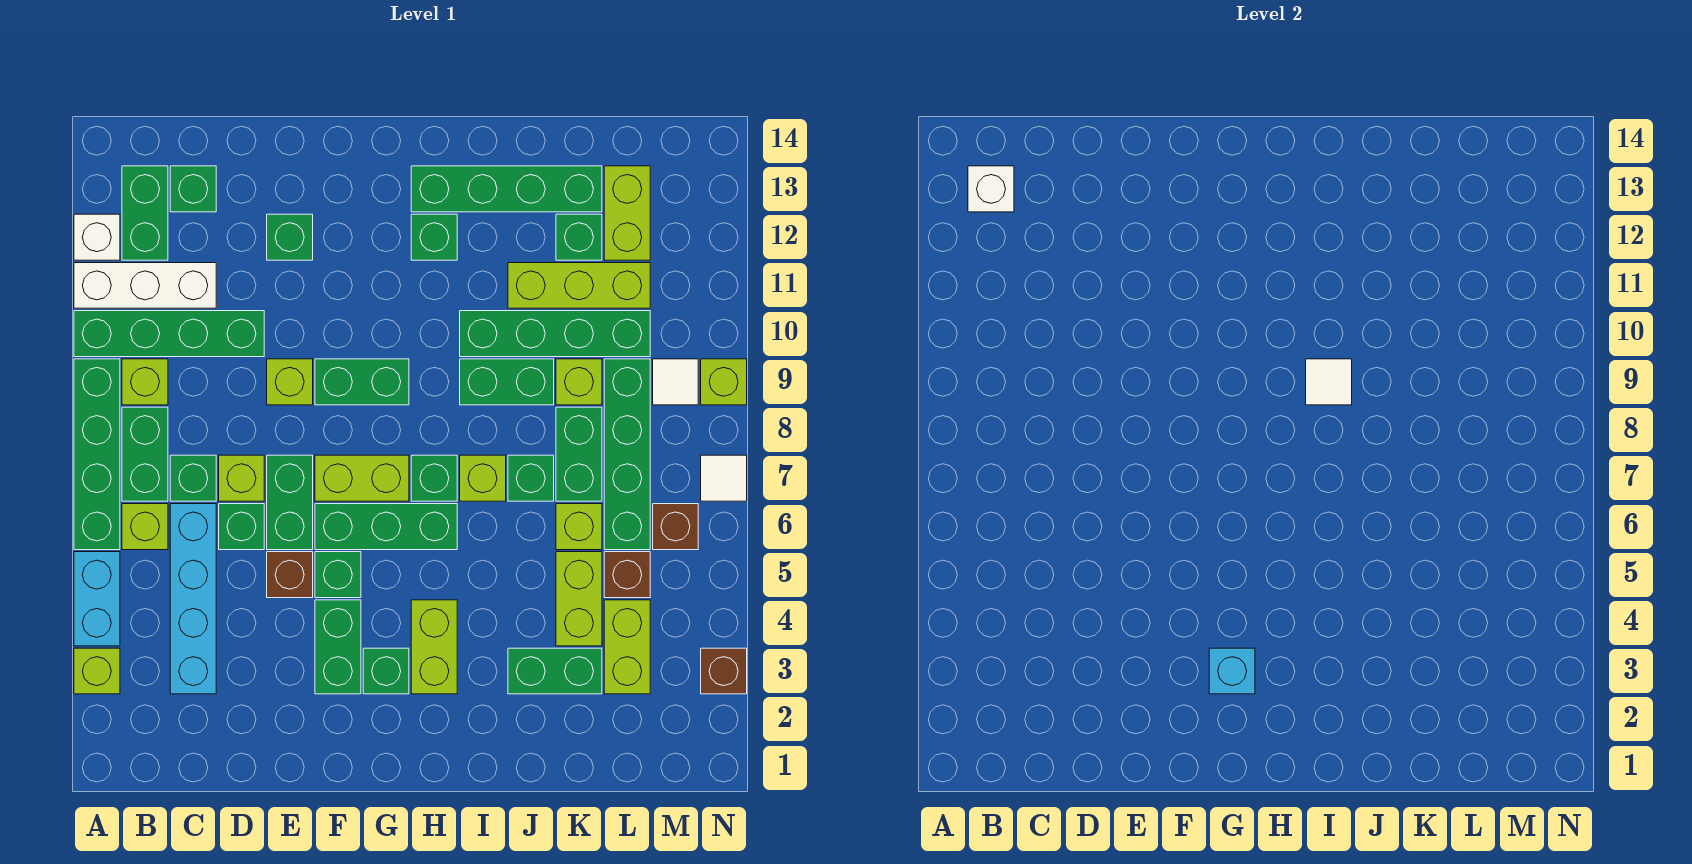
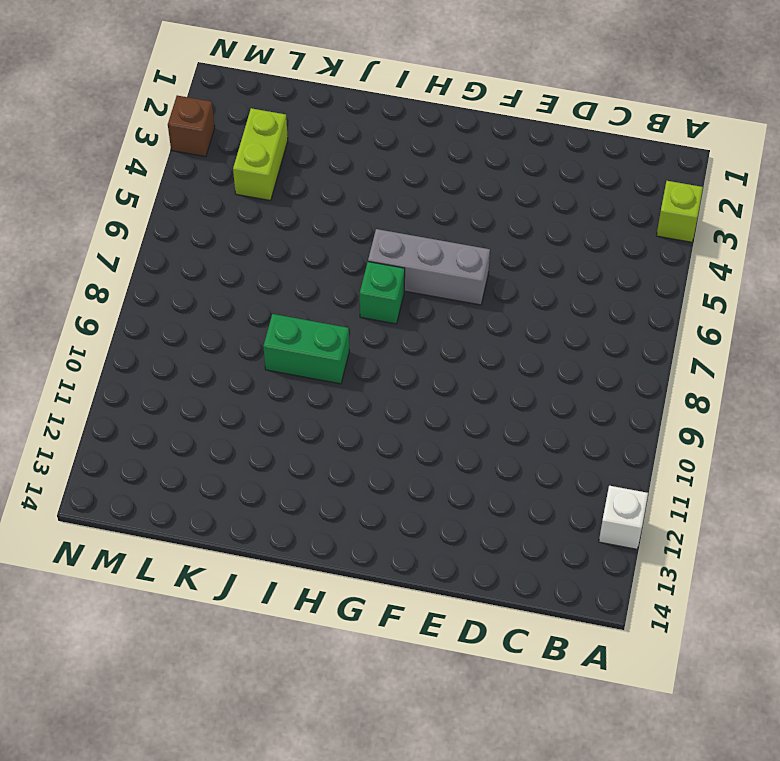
grey brick F6:H6 level 1 -> green brick F6:H6 level 1
none -> cyan brick A4:A5 level 1
none -> green brick A6:A9 level 1
none -> green brick A10:D10 level 1
none -> white brick A11:C11 level 1

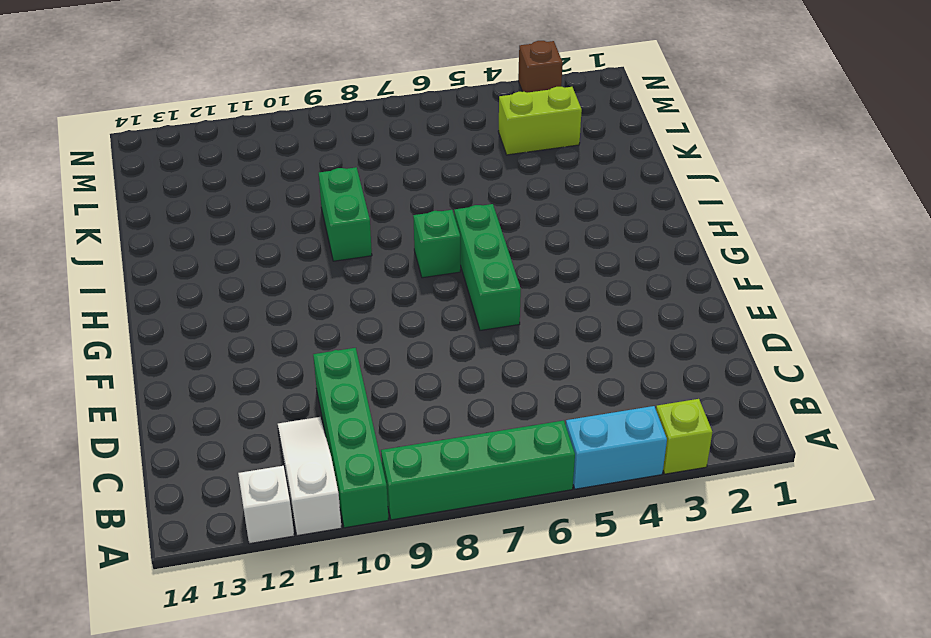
white slope A11:C11 level 1 top A -> white brick A11:C11 level 1
none -> lime brick B6 level 1
none -> green brick B7:B8 level 1
none -> lime brick B9 level 1
none -> green brick B12:B13 level 1

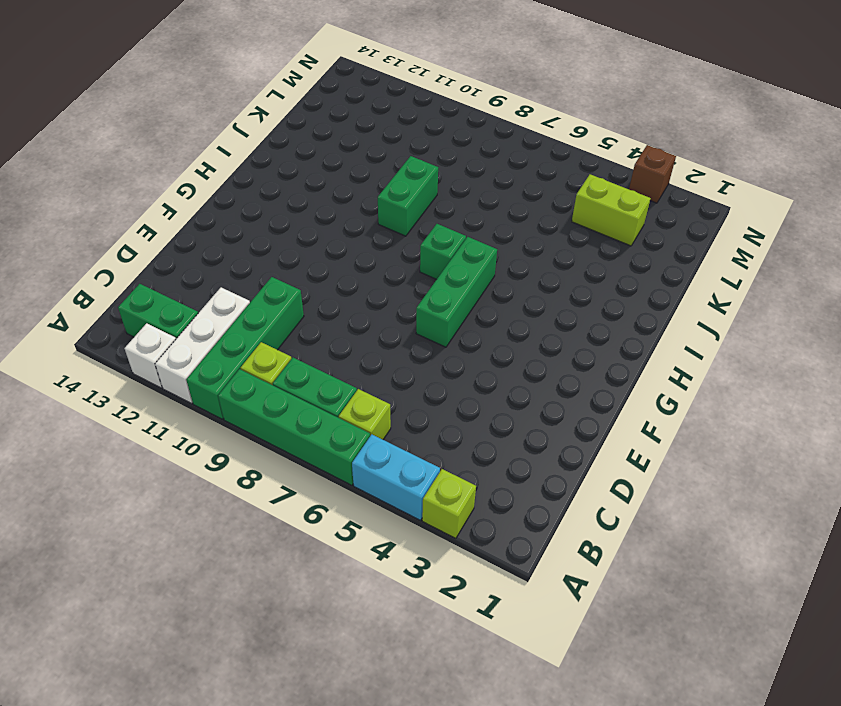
none -> cyan brick C3:C6 level 1
none -> green brick C7 level 1
none -> green brick C13 level 1
none -> green brick D6 level 1

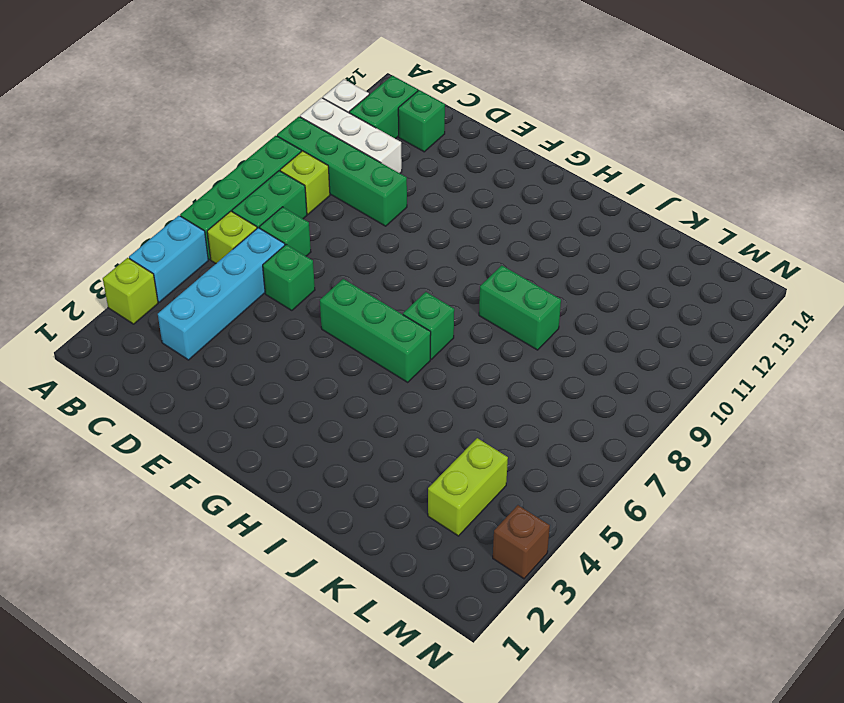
none -> lime brick D7 level 1
none -> brown brick E5 level 1
none -> green brick E6:E7 level 1
none -> lime brick E9 level 1

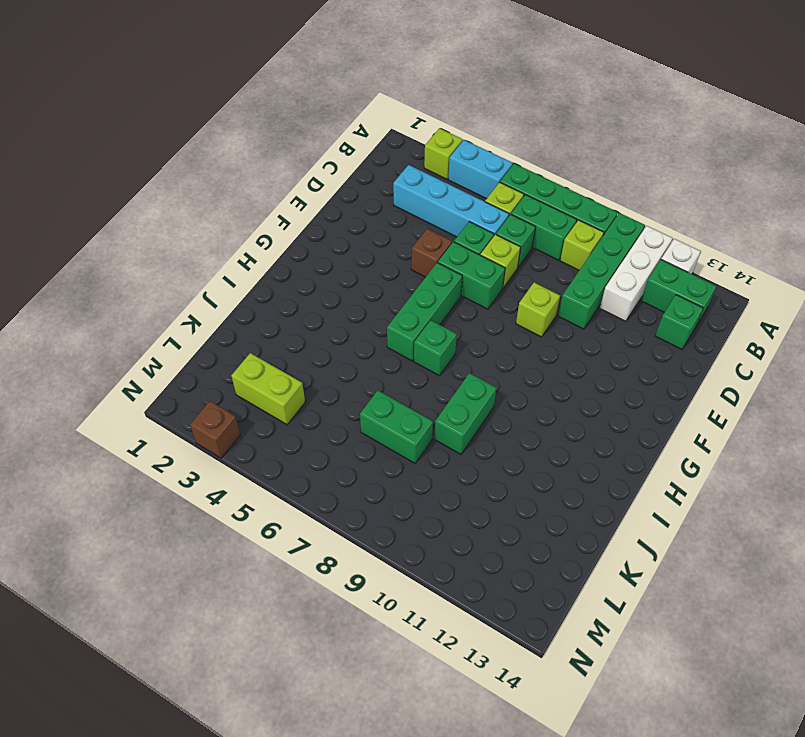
none -> green brick E12 level 1
none -> green brick F3:F4 level 1
none -> green brick F5 level 1
none -> lime brick F7:G7 level 1

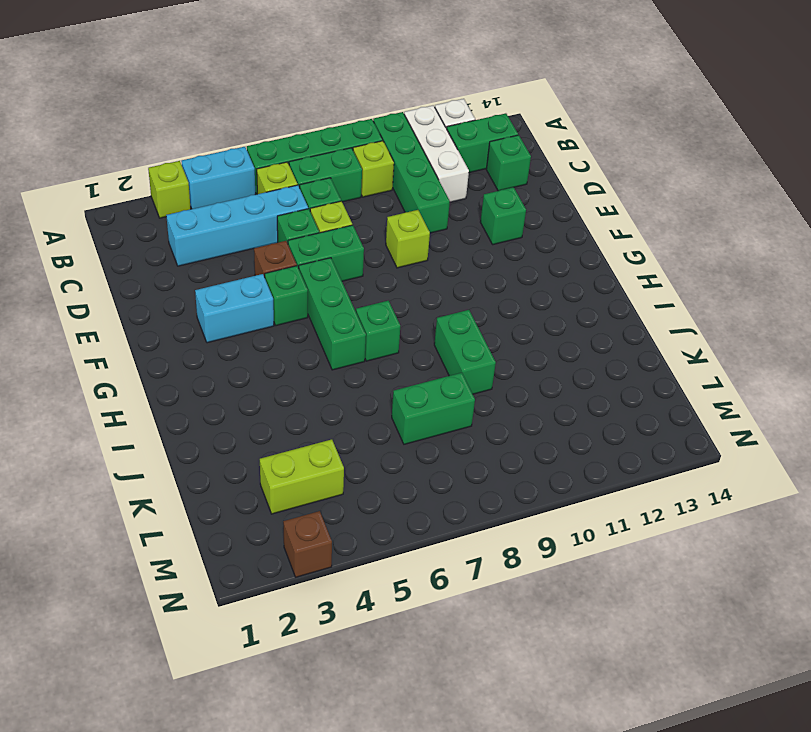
cyan brick F3:F4 level 1 -> green brick F3:F4 level 1
none -> lime brick F7:G7 level 1
none -> green brick F9:G9 level 1
none -> green brick G3 level 1
none -> lime brick H3:H4 level 1

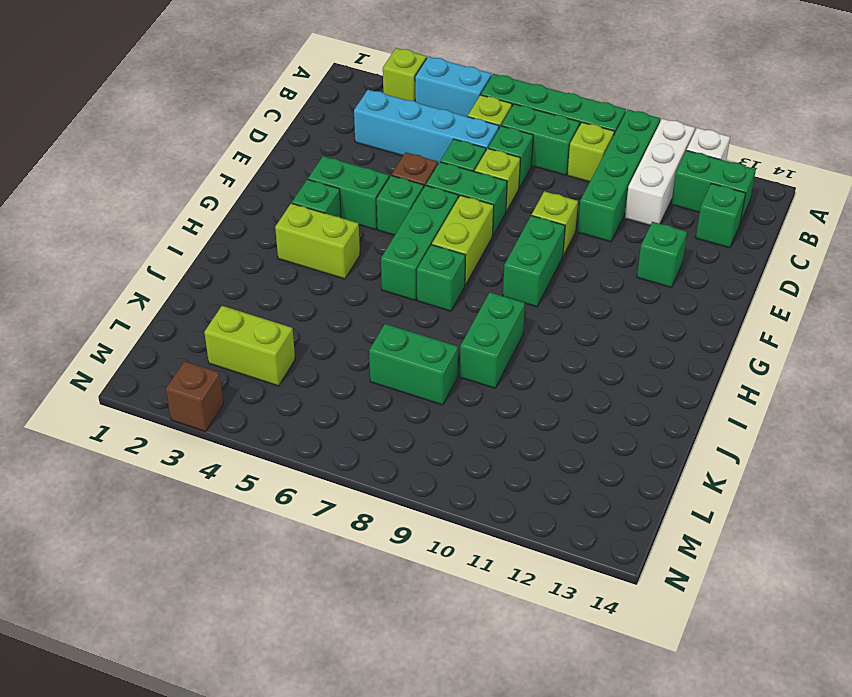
none -> green brick H12 level 1
none -> green brick H13:K13 level 1
none -> lime brick I7 level 1
none -> green brick I10:L10 level 1

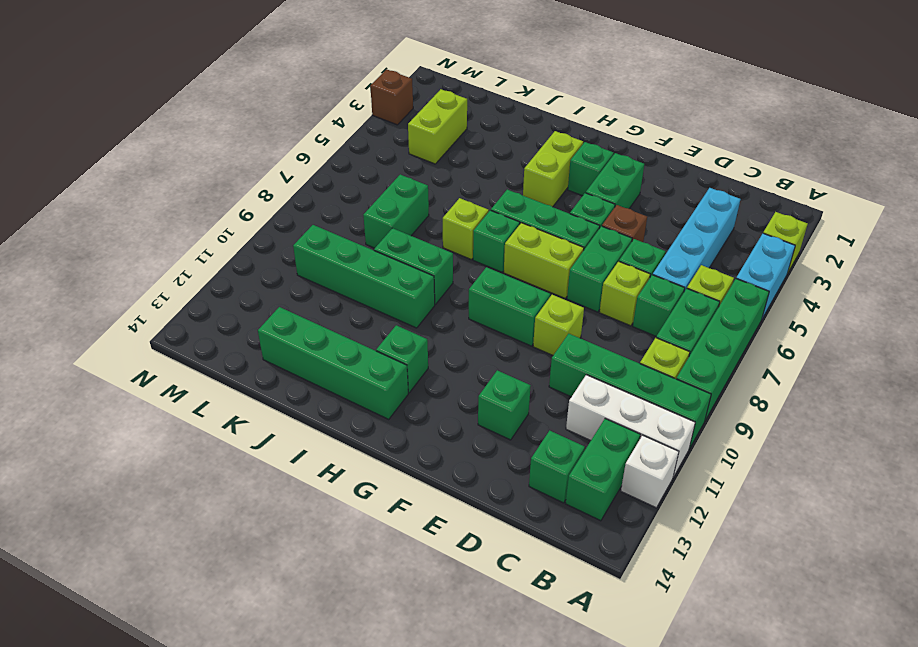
none -> green brick J3:K3 level 1
none -> green brick J7 level 1
none -> lime brick J11:L11 level 1
none -> lime brick K4:K5 level 1

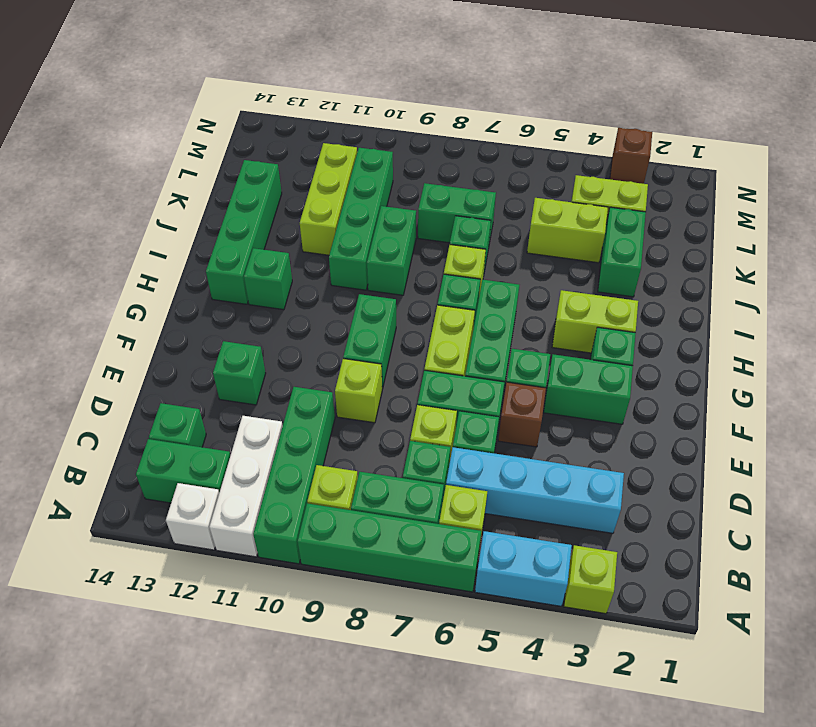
none -> lime brick K6 level 1
none -> lime brick K9 level 1
none -> green brick K12 level 1
none -> brown brick L5 level 1

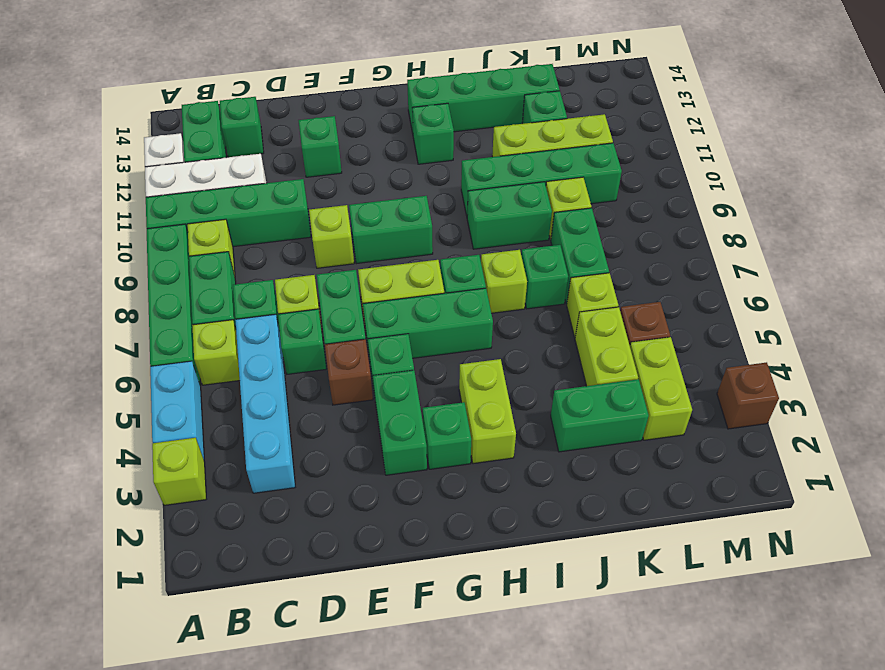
none -> green brick L6:L9 level 1
none -> lime brick L12:L13 level 1
none -> brown brick M6 level 1
none -> white tile M9 level 1

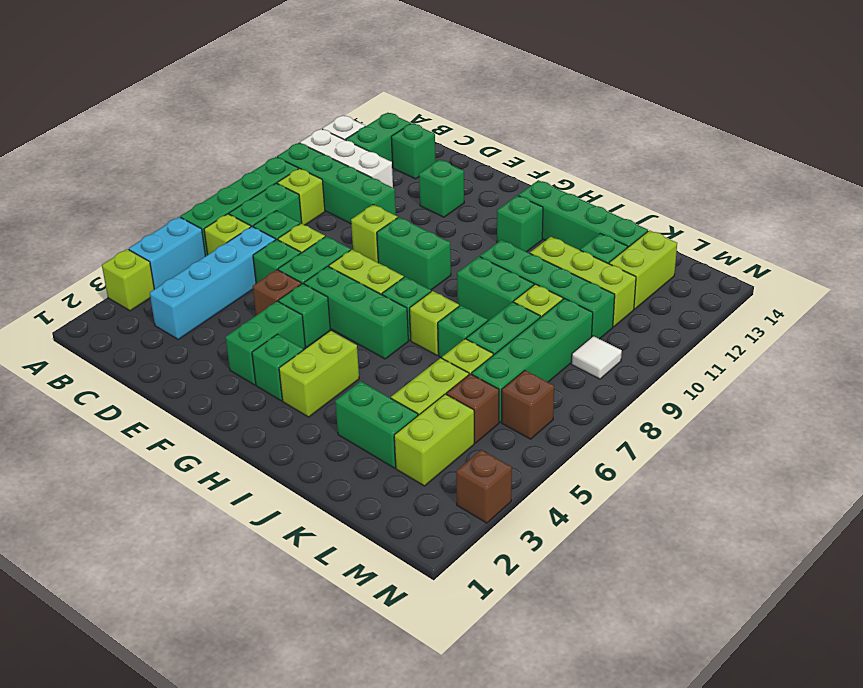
none -> white tile N7 level 1
none -> lime brick N9 level 1
none -> white brick B13 level 2
none -> cyan brick G3 level 2

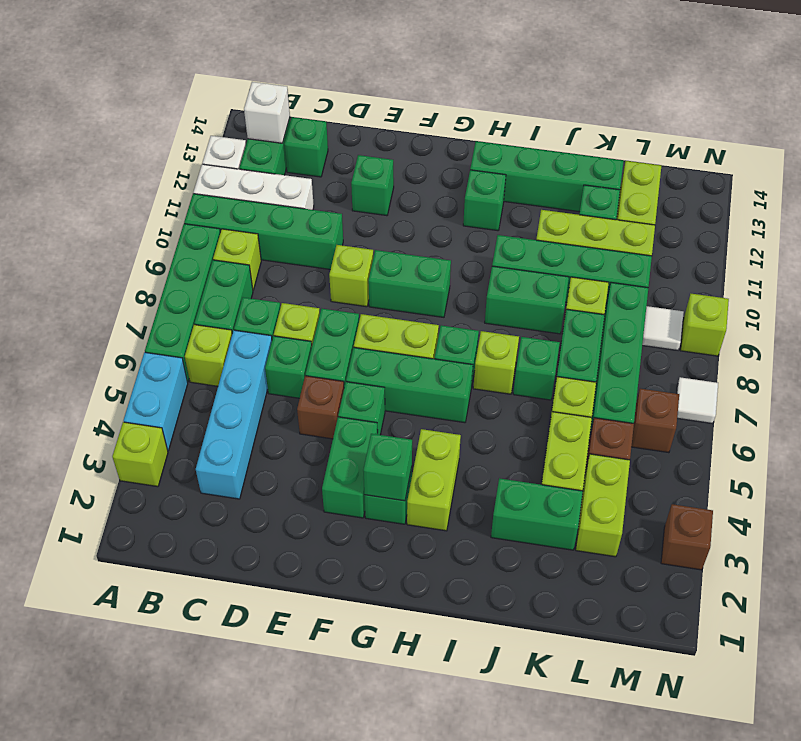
green brick G3 level 2 -> cyan brick G3 level 2
none -> white tile I9 level 2

